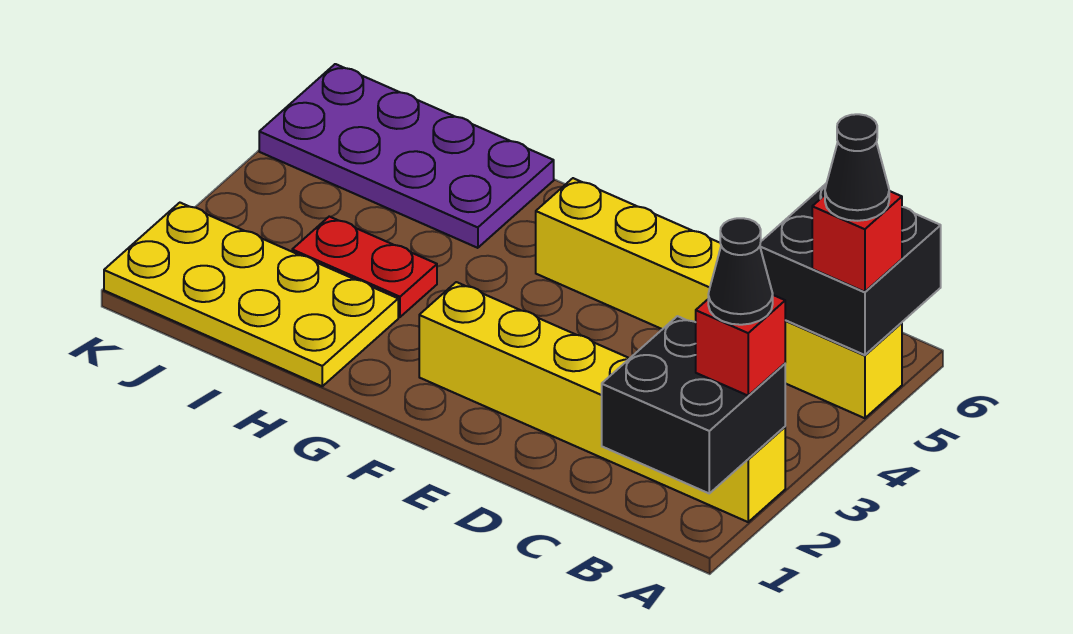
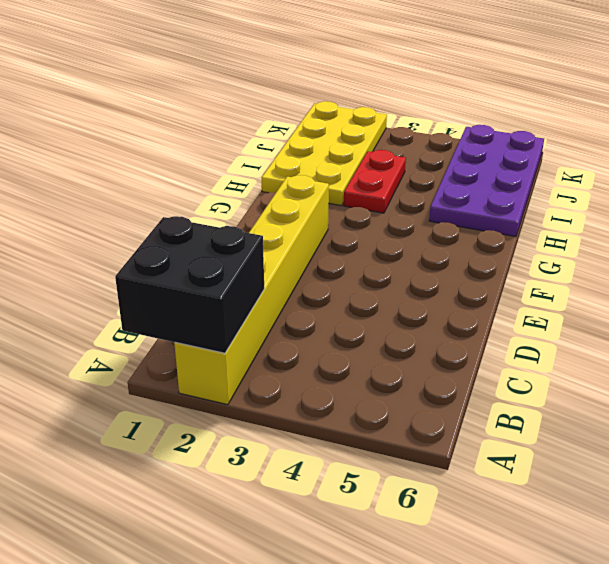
none -> yellow brick A5:F5 level 1
none -> black brick A5:B6 level 2

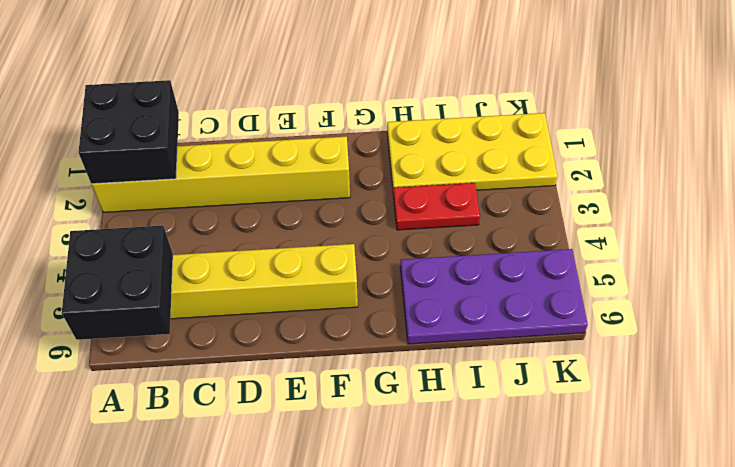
none -> red brick A2 level 3
none -> red brick A5 level 3

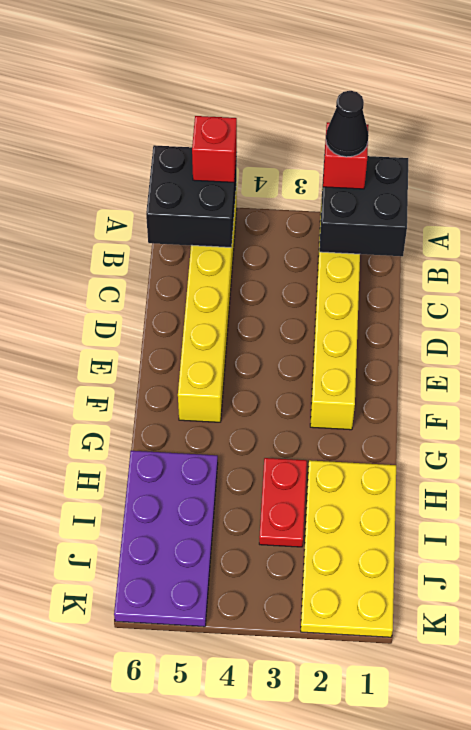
none -> black cone A5 level 4

